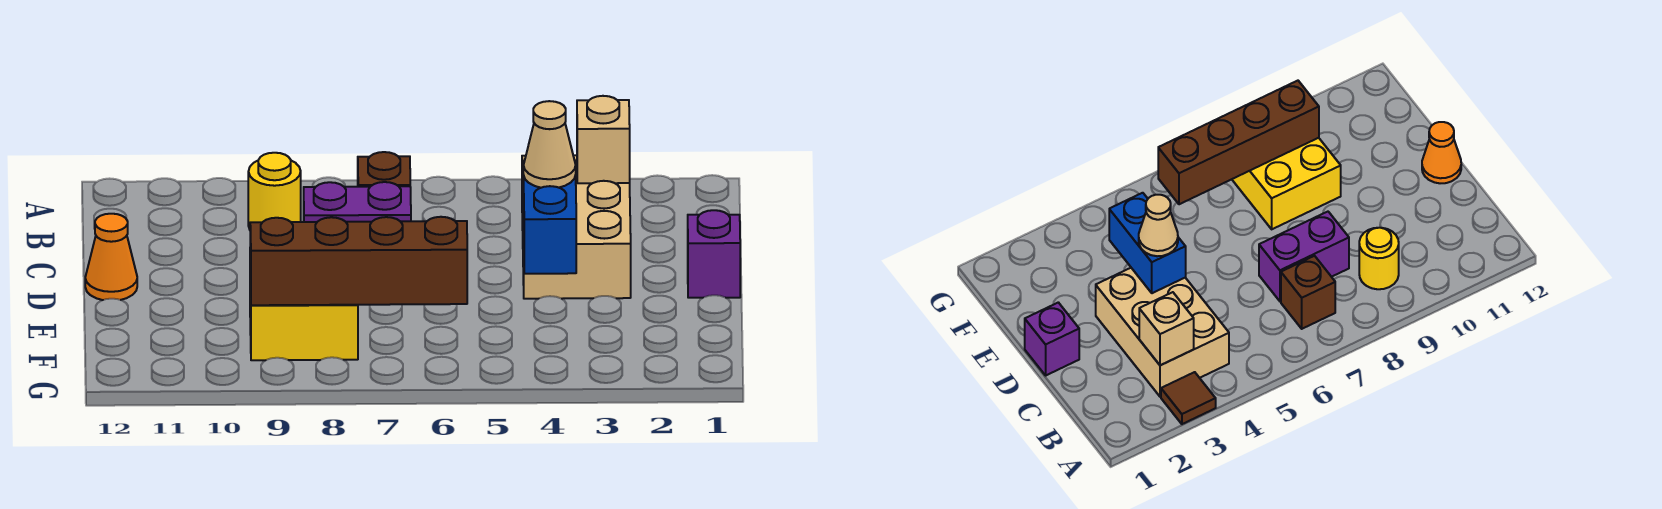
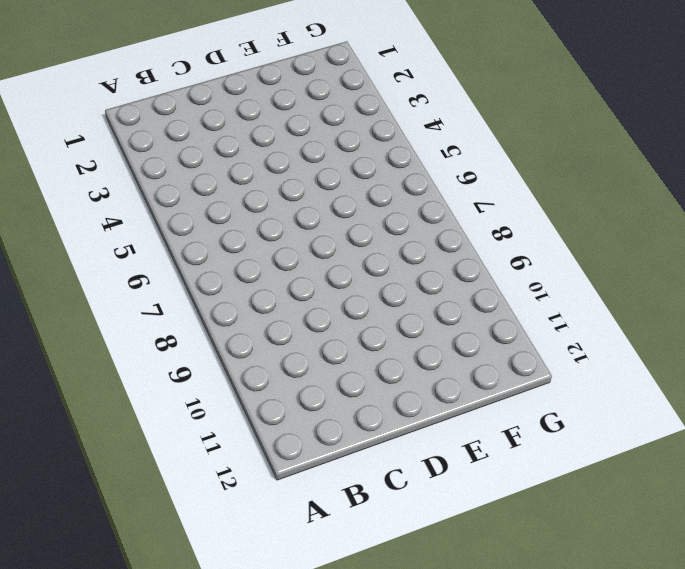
none -> brown tile A3 level 1
none -> tan brick B3:D4 level 1
none -> brown brick B7 level 1

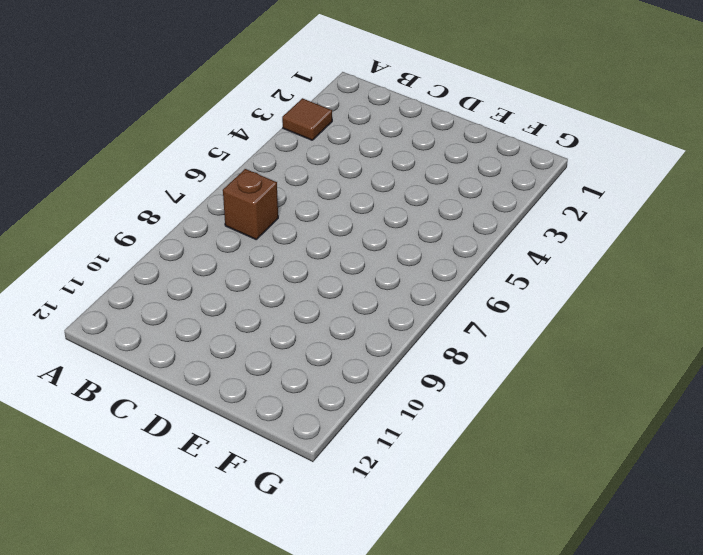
none -> tan brick B3:D4 level 1
none -> yellow round brick B9 level 1
none -> purple brick C7:C8 level 1

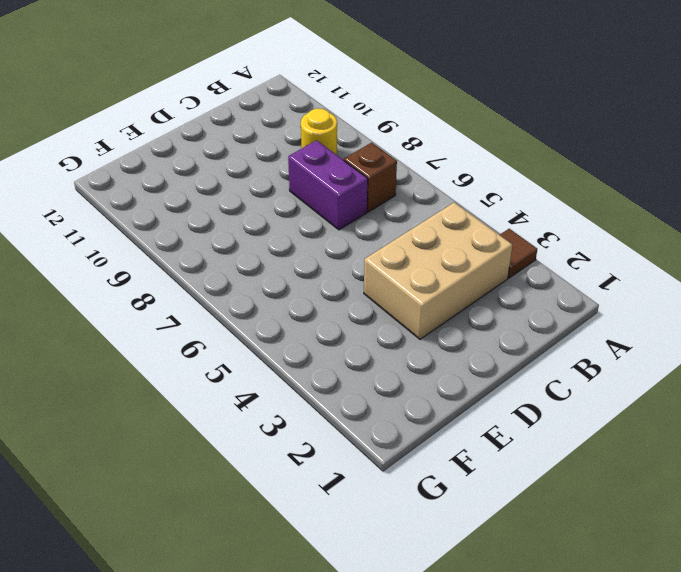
none -> purple brick D1 level 1
none -> orange cone D12 level 1
none -> yellow brick E8:F9 level 1

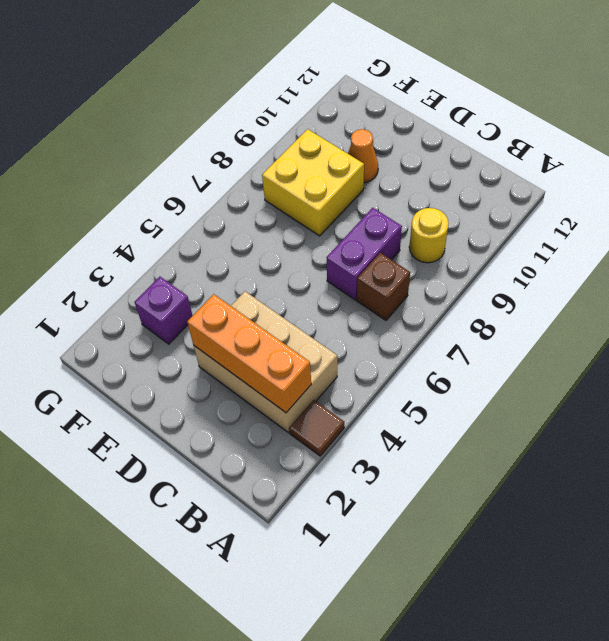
orange brick B3:D3 level 2 -> tan brick B3 level 2
orange cone E10 level 1 -> orange cone D12 level 1
purple brick F3 level 1 -> purple brick D1 level 1
none -> blue brick D4:E4 level 2
none -> brown brick F6:F9 level 2
none -> tan cone D4 level 3

